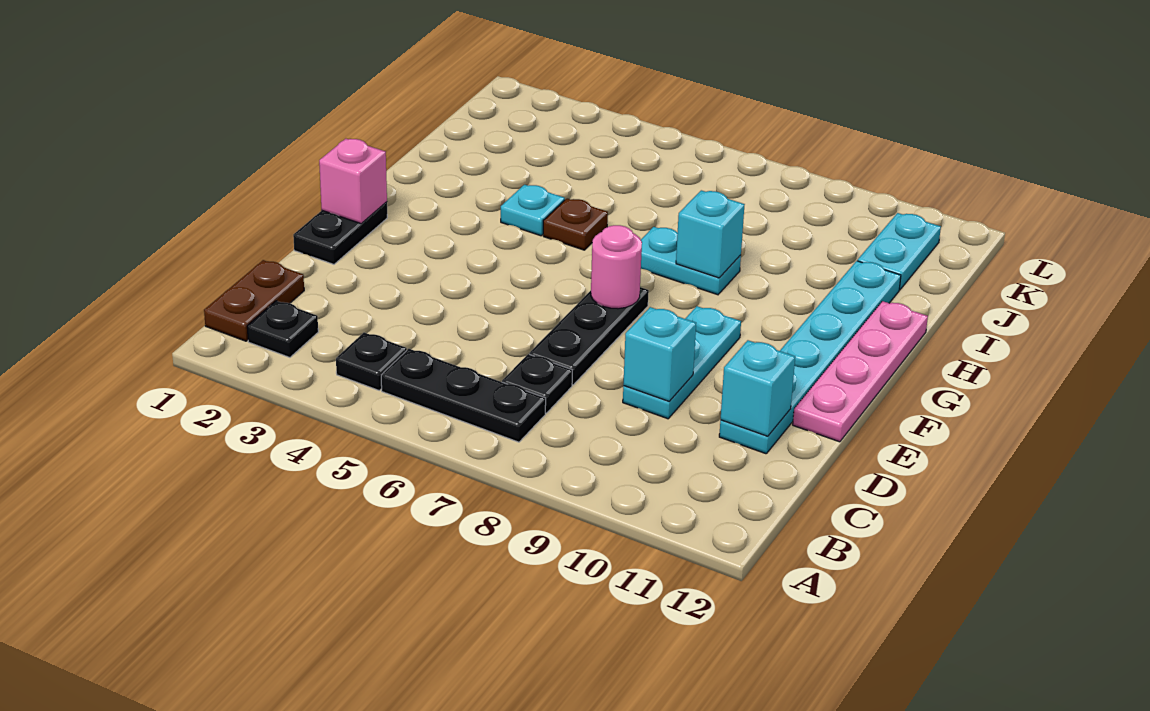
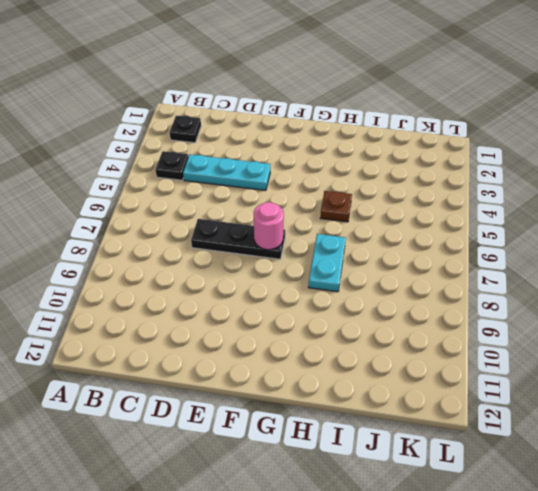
cyan plate C4:E4 level 1 -> cyan plate D9:F9 level 1
none -> brown plate B1:C1 level 1
none -> black plate B5:B7 level 1
none -> black plate C7 level 1

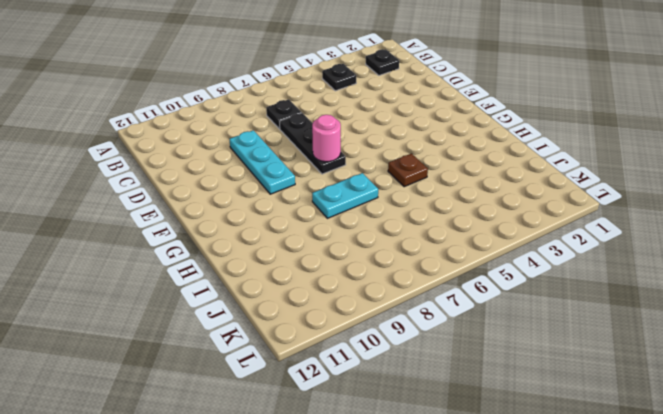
none -> brown plate B1:C1 level 1
none -> black plate B5:B7 level 1
none -> cyan plate D11:I11 level 1

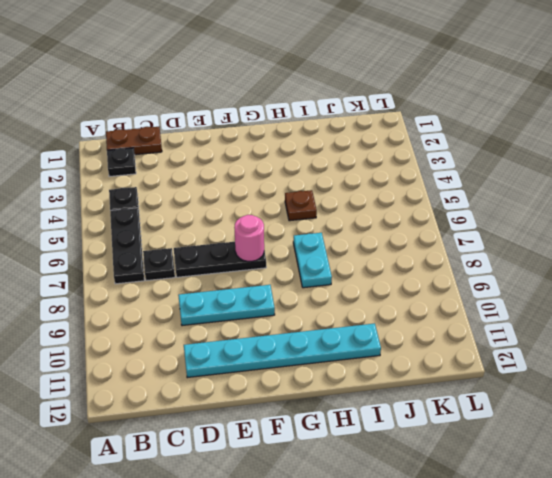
none -> black plate E1:F1 level 1
none -> pink plate E12:H12 level 1
none -> cyan plate H4 level 1

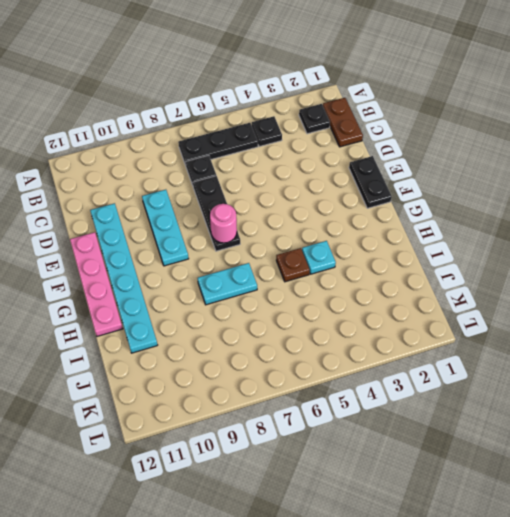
none -> cyan plate J11:K11 level 1
none -> cyan brick D9 level 2
none -> cyan brick D11 level 2

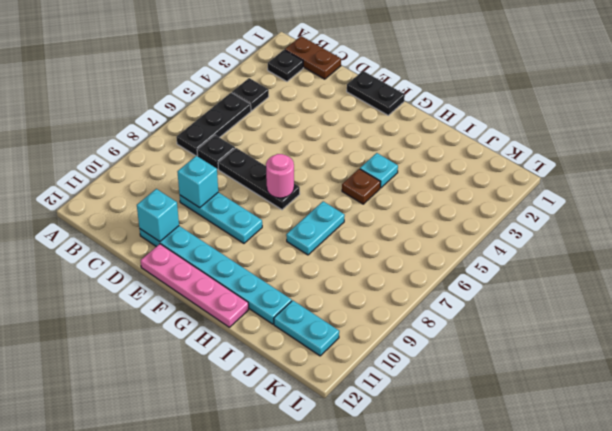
none -> pink brick F1 level 2
none -> cyan brick H8 level 2

